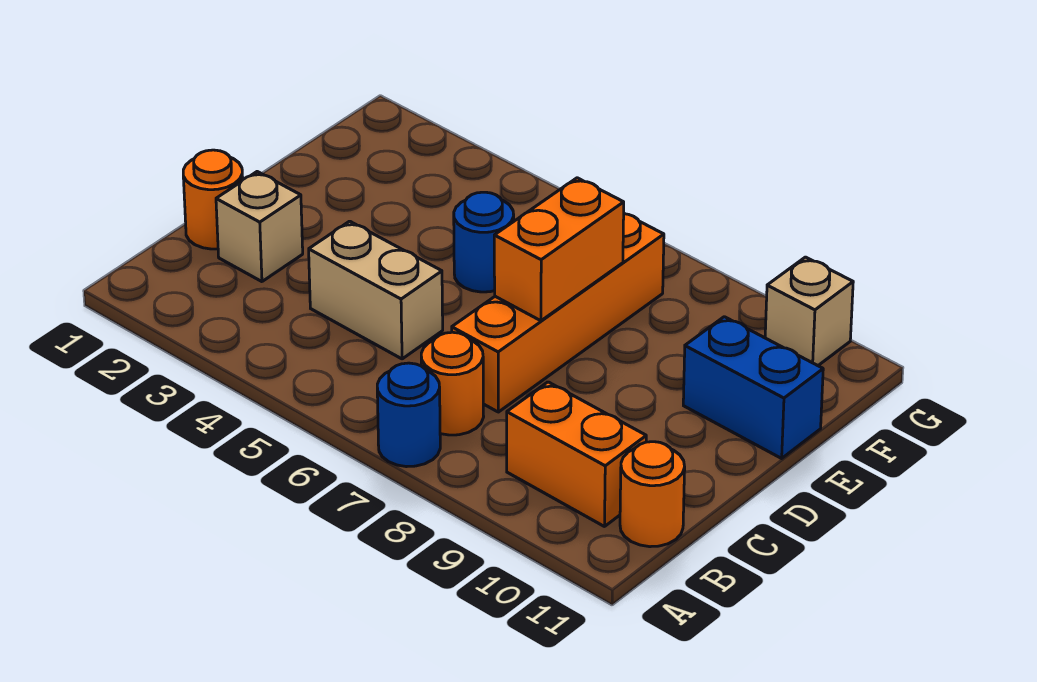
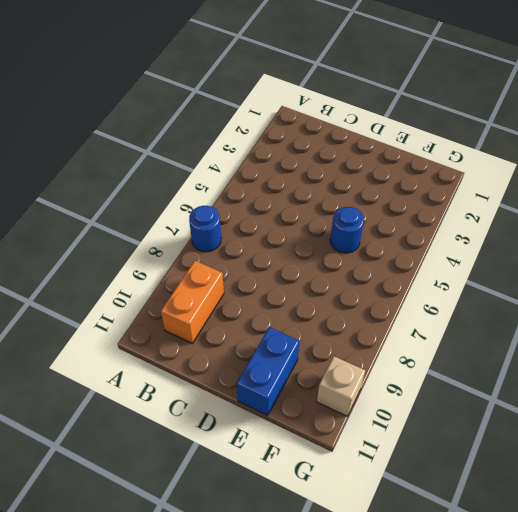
none -> orange round brick B7 level 1
none -> orange round brick B11 level 1
none -> orange round brick C1 level 1

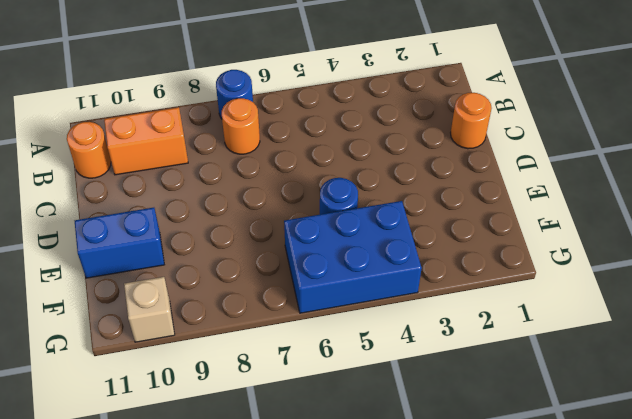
blue brick F4:G6 level 1 -> none
none -> tan brick C2 level 1
none -> tan brick C4:C5 level 1
none -> orange brick C7:F7 level 1

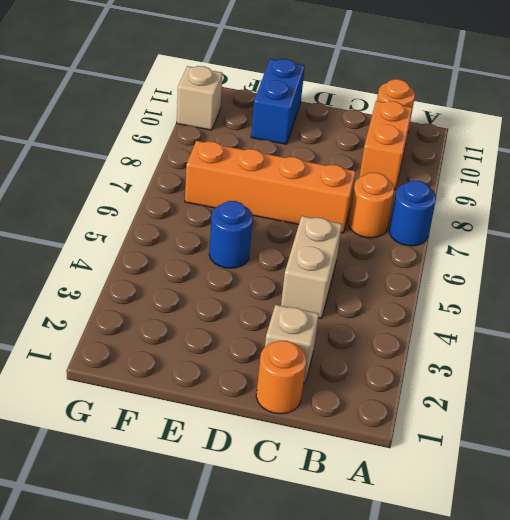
none -> orange brick D7:E7 level 2

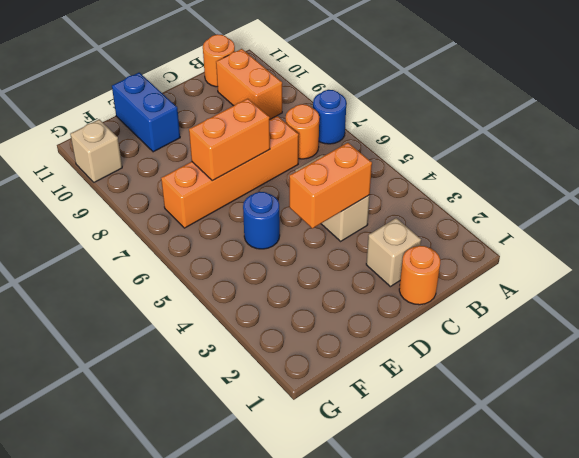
orange brick C4:D4 level 2 -> none

